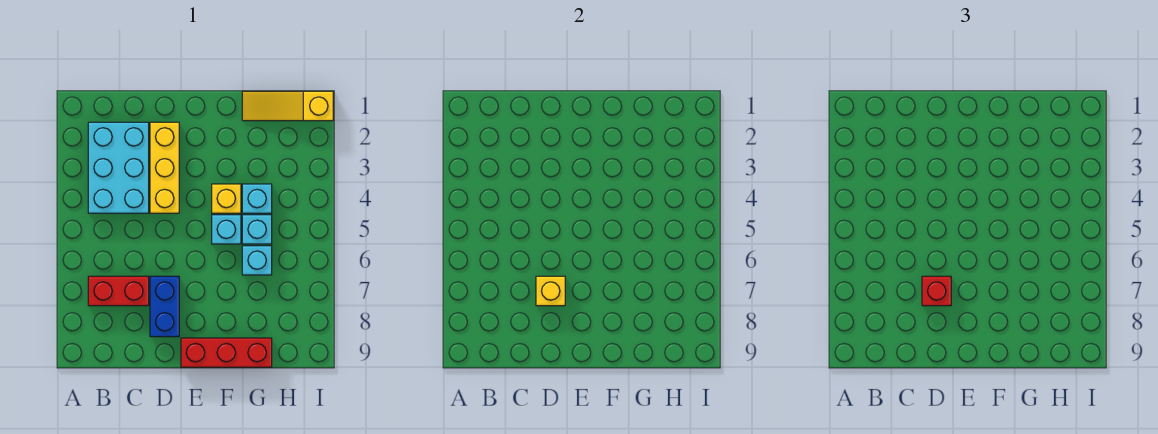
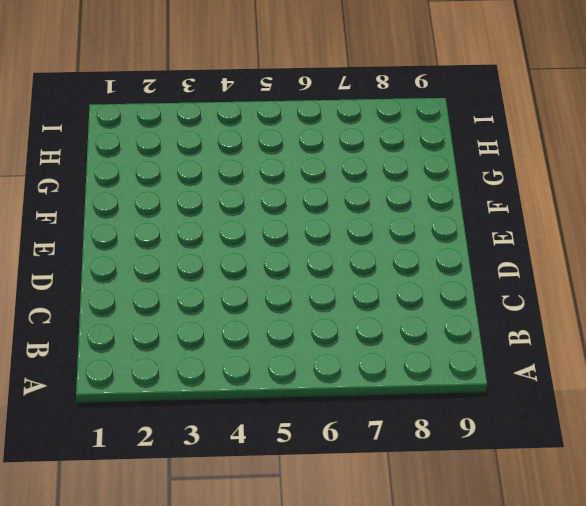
none -> cyan brick B2:C4 level 1
none -> red brick B7:C7 level 1
none -> yellow brick D2:D4 level 1

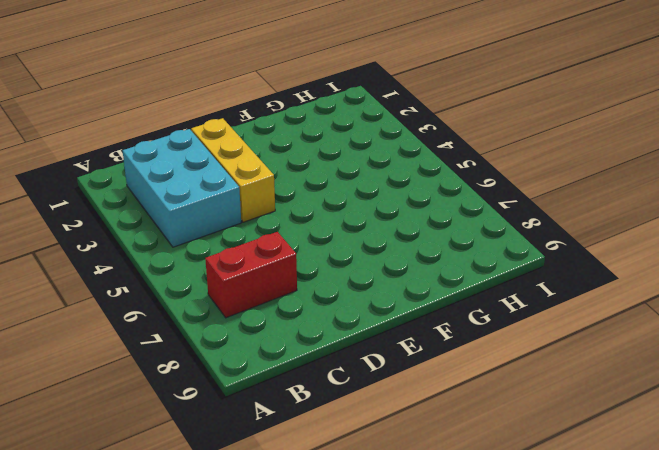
none -> blue brick D7:D8 level 1
none -> red brick E9:G9 level 1
none -> yellow brick F4 level 1

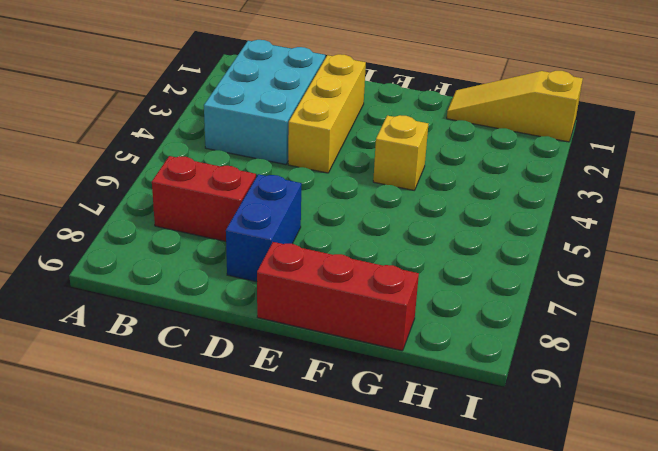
none -> cyan brick F5 level 1
none -> cyan brick G4 level 1
none -> cyan brick G5 level 1

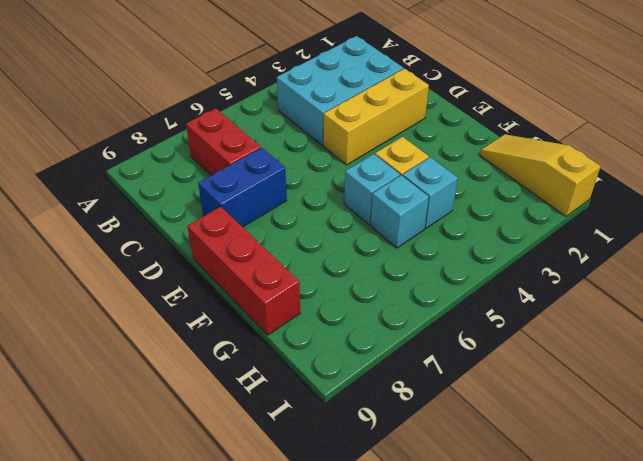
none -> cyan brick G6 level 1
none -> yellow brick D7 level 2
none -> red brick D7 level 3

